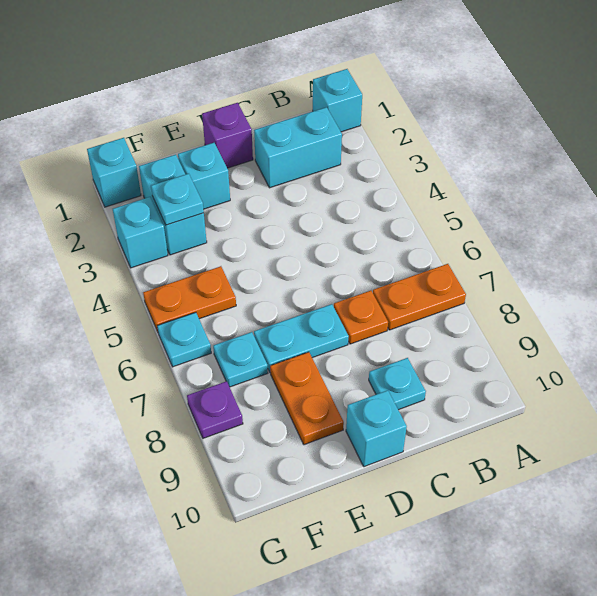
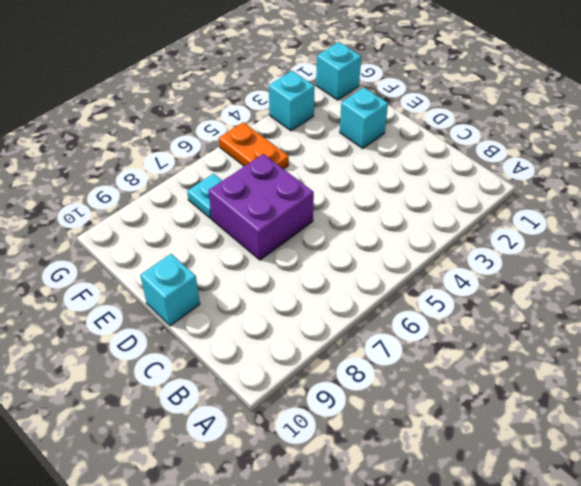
purple brick D6:E7 level 1 -> cyan plate D7:E7 level 1
none -> cyan brick A1 level 1
none -> orange plate A7:B7 level 1
none -> cyan brick B2:C2 level 1

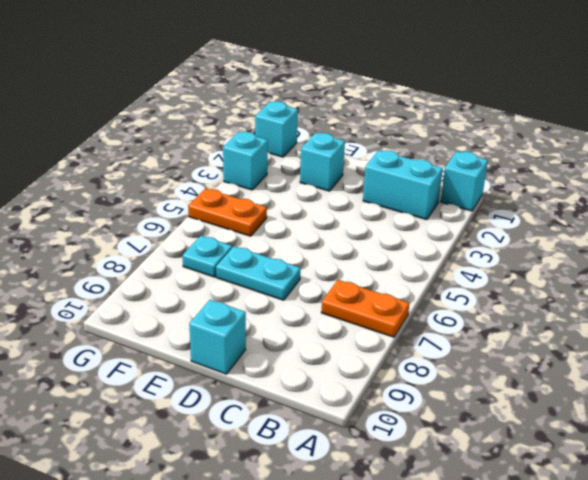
none -> orange plate C7 level 1
none -> cyan plate C9 level 1
none -> purple brick D1 level 1

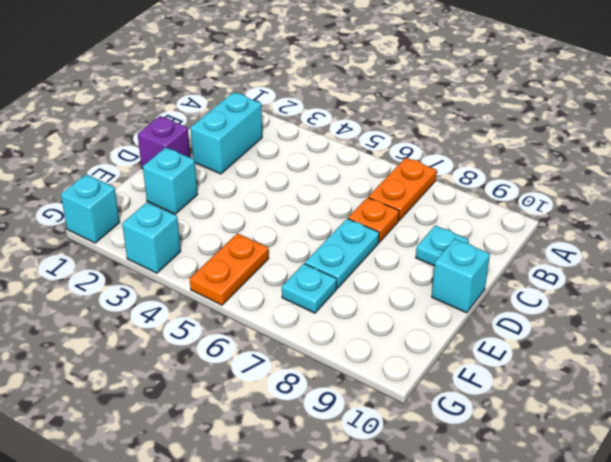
none -> cyan brick A1 level 1
none -> orange plate E8:E9 level 1
none -> cyan brick F2:F3 level 1

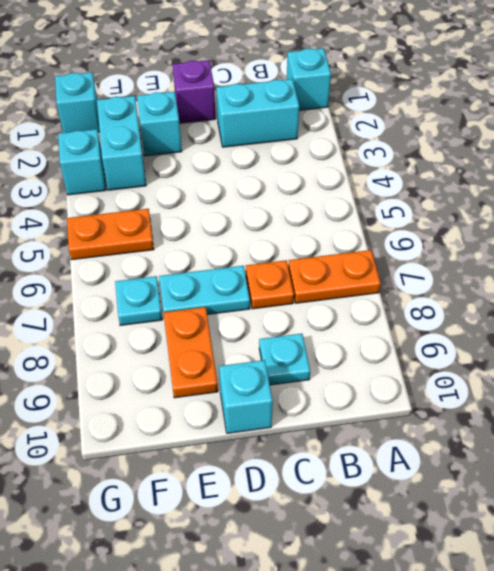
none -> cyan plate G6 level 1
none -> purple plate G8 level 1
none -> cyan plate F3 level 2

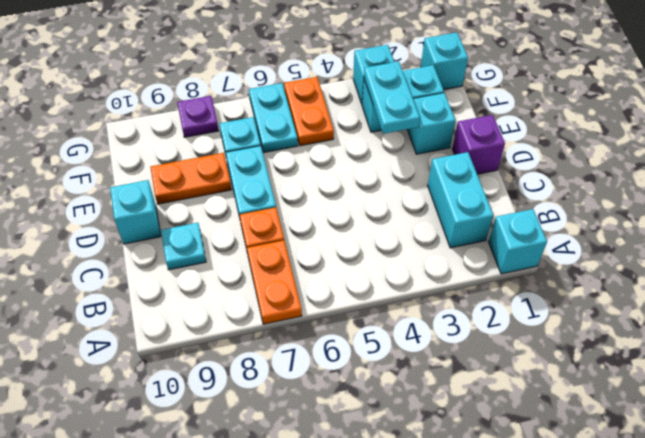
cyan plate E3:F3 level 2 -> cyan plate F3 level 2
cyan plate F6:G6 level 1 -> cyan plate G6 level 1

